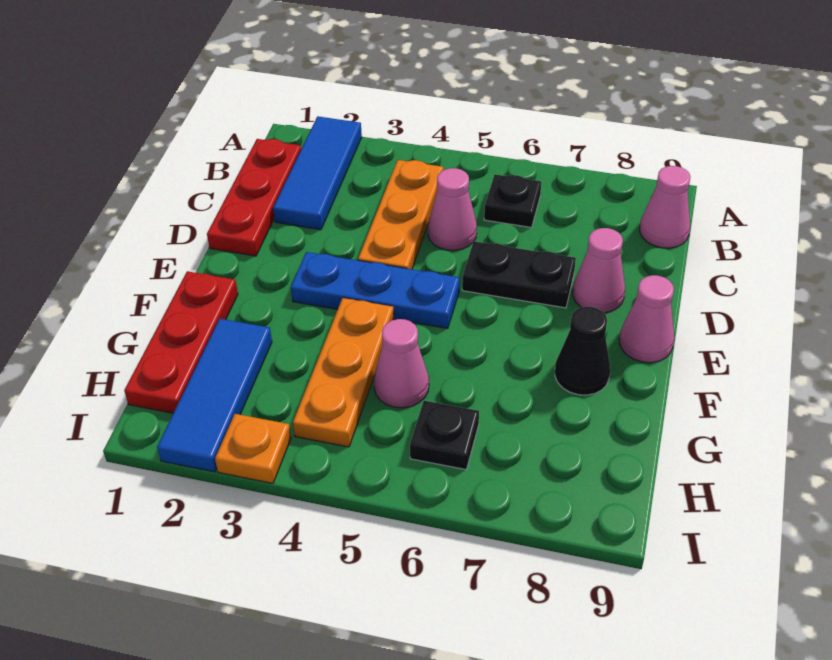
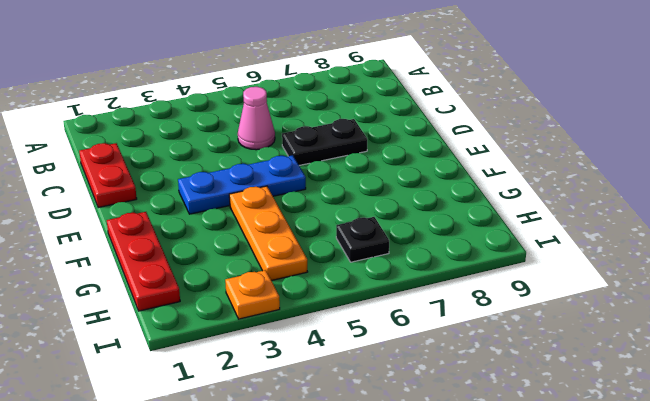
red plate C1:D1 level 1 -> red plate B1:D1 level 1
none -> blue tile A2:C2 level 1
none -> orange plate B4:D4 level 1
none -> black plate B6 level 1

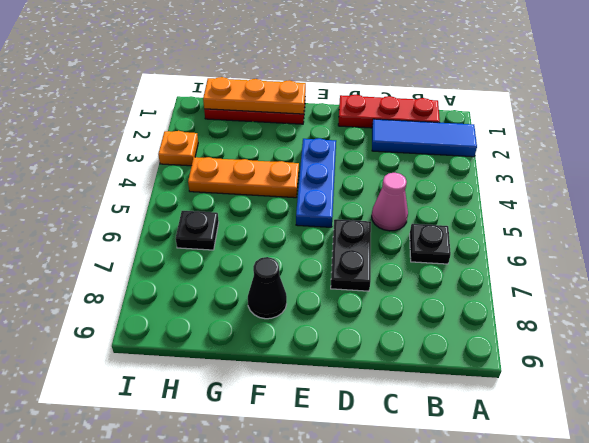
orange plate F1:H1 level 2 -> orange plate B4:D4 level 1
none -> pink cone B9 level 1
none -> pink cone D8 level 1
none -> pink cone E9 level 1

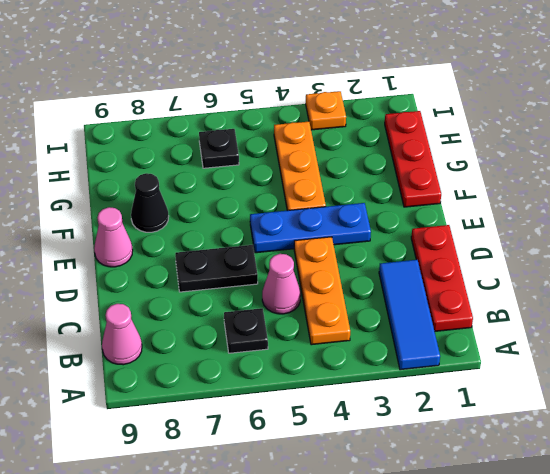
none -> pink cone D8 level 1
none -> blue tile G2:I2 level 1
none -> pink cone G5 level 1

